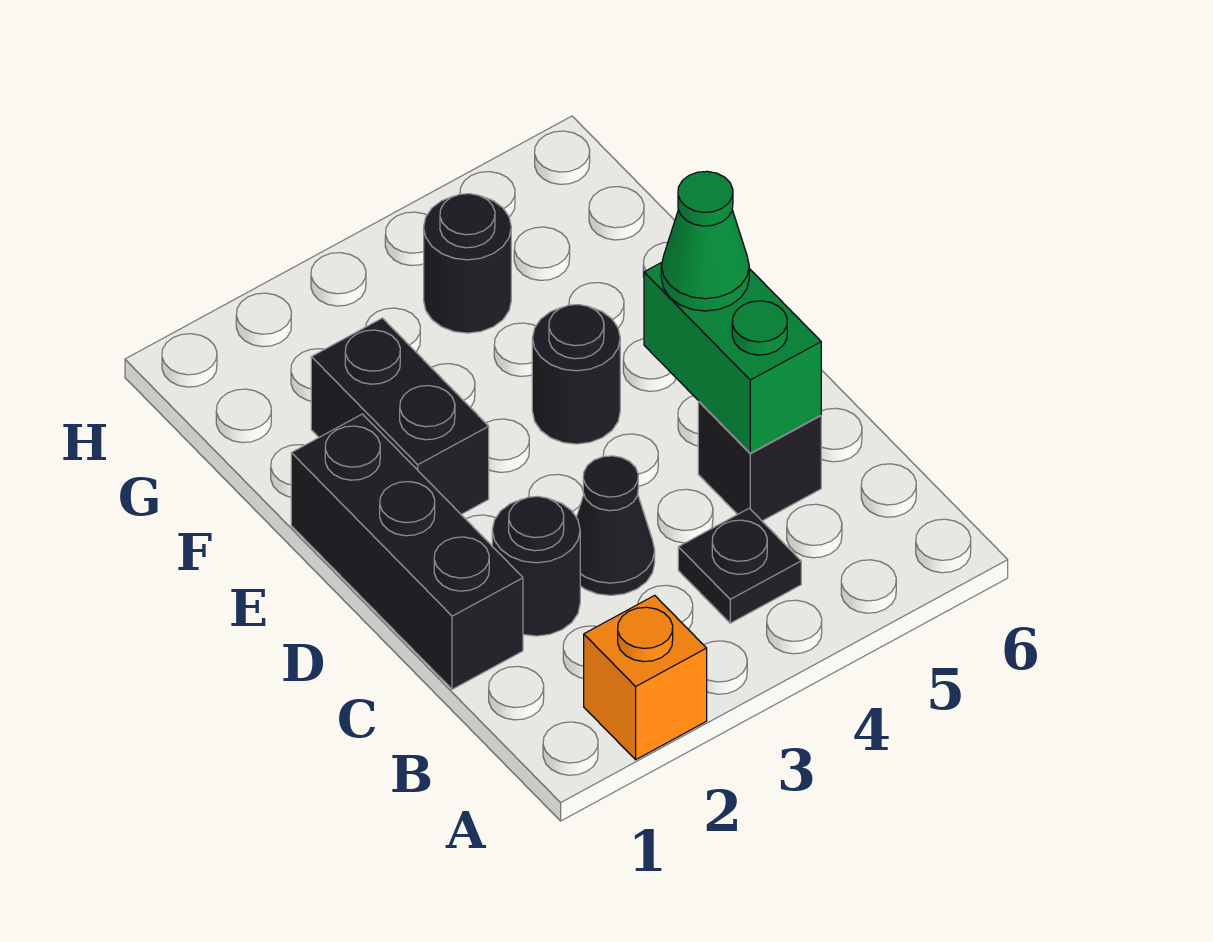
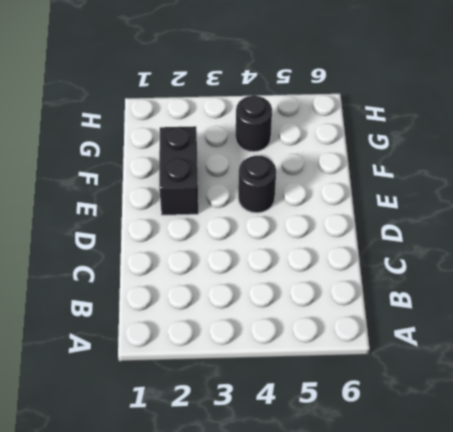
none -> orange brick A2 level 1
none -> black plate B4 level 1

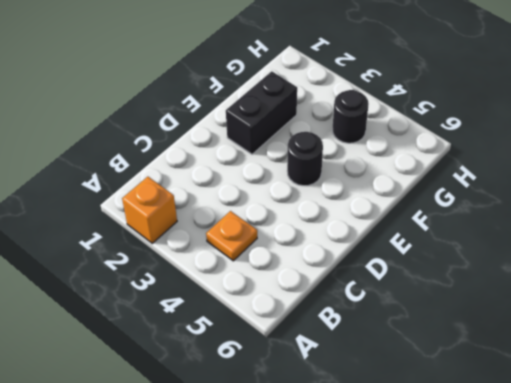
orange plate B4 level 1 -> black plate B4 level 1
none -> black brick C1:E1 level 1
none -> black round brick C2 level 1

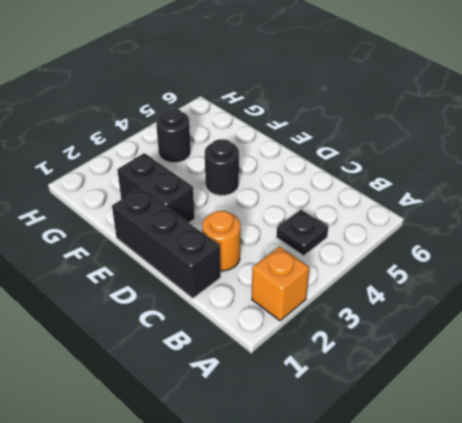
orange round brick C2 level 1 -> black round brick C2 level 1
none -> black cone C3 level 1
none -> black brick C5 level 1

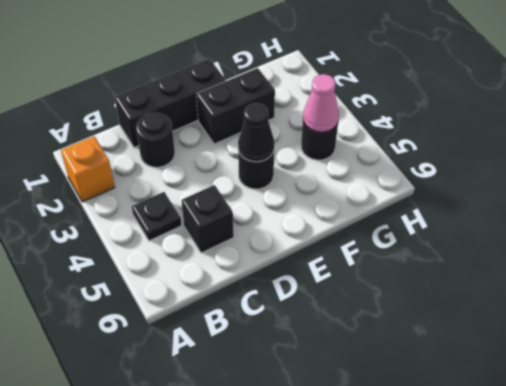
black cone E4 level 2 -> black cone C3 level 1
pink cone G4 level 2 -> none
none -> green brick C5:D5 level 2
none -> green cone D5 level 3

